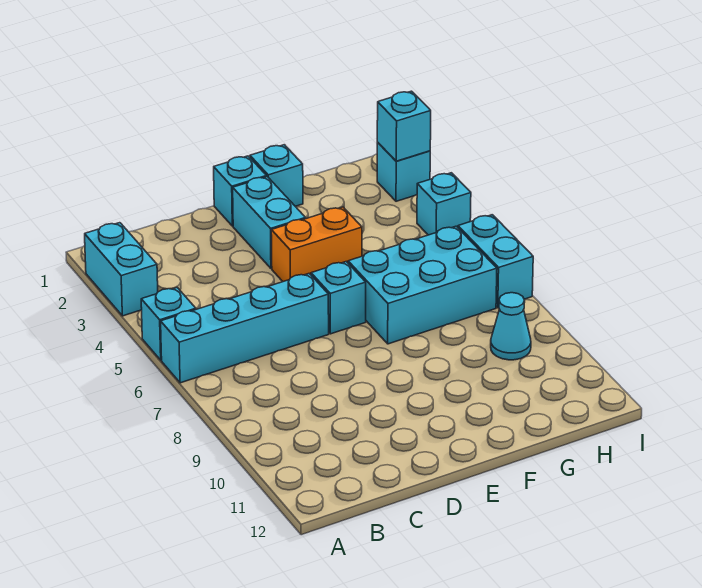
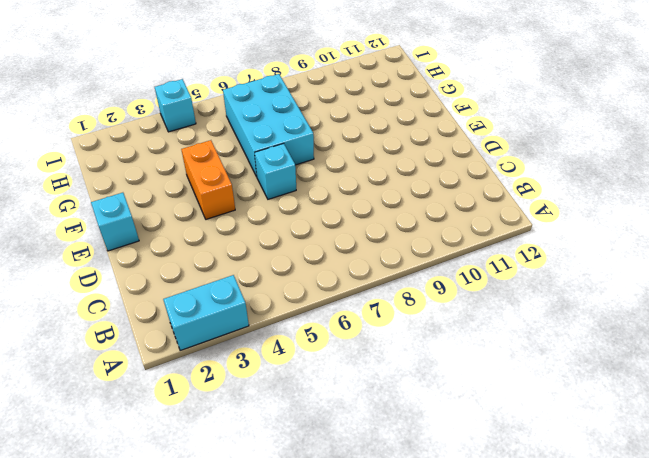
none -> cyan brick A5 level 1
none -> cyan brick A6:D6 level 1
none -> cyan brick E2:E3 level 1

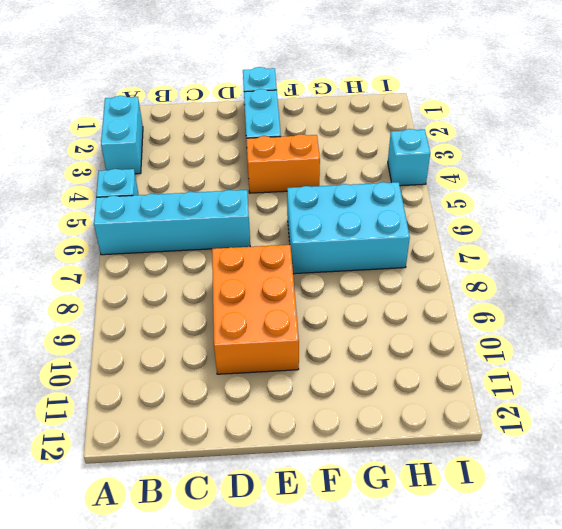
orange brick D8:E10 level 1 -> none
none -> cyan brick E6 level 1
none -> cyan brick F1 level 1
none -> cyan cone H9 level 1

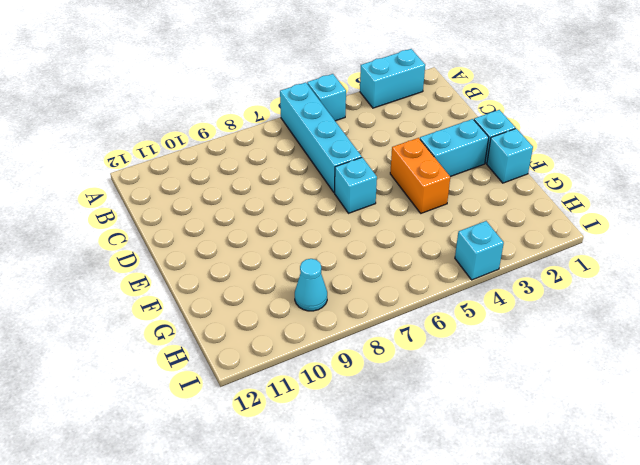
none -> cyan brick F6:H7 level 1
none -> cyan brick I2 level 1
none -> cyan brick I6:I7 level 1

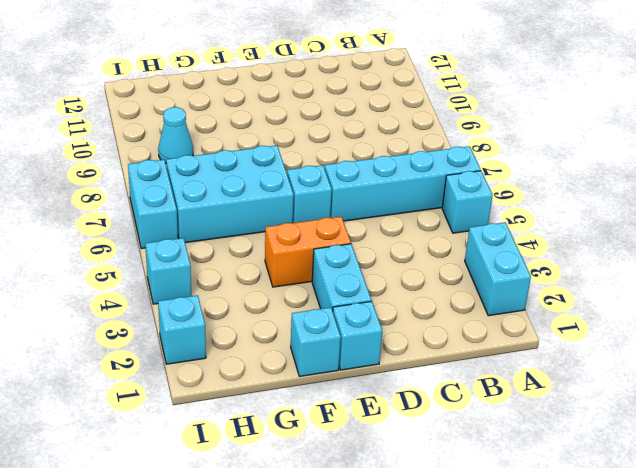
none -> cyan brick I2 level 2

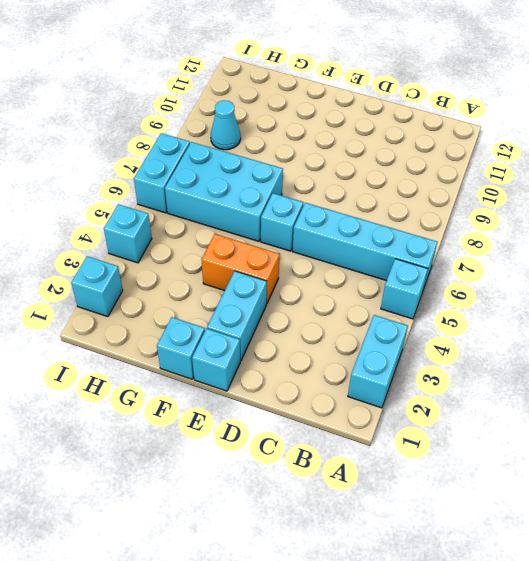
none -> cyan brick I2 level 2

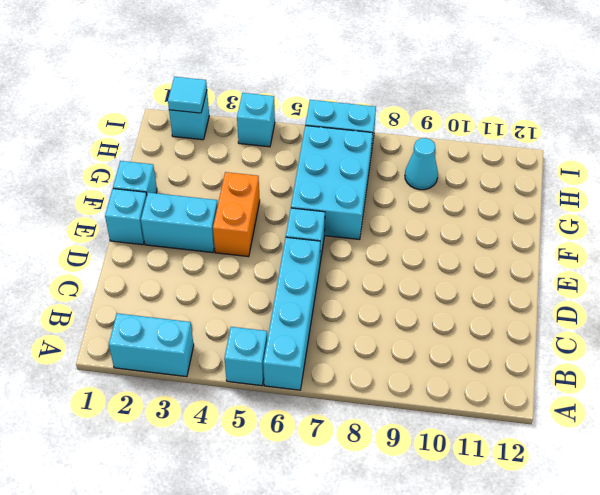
cyan tile I2 level 2 -> cyan brick I2 level 2

